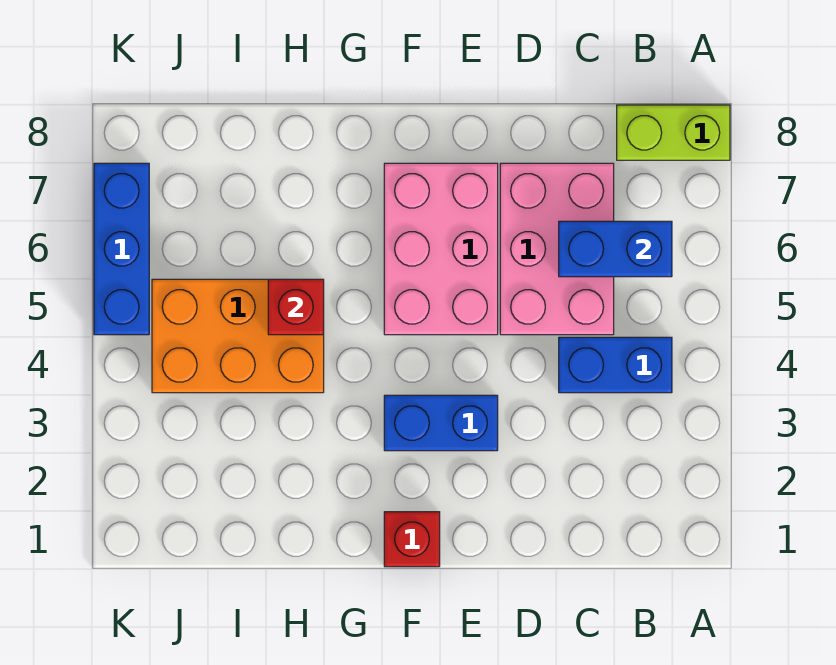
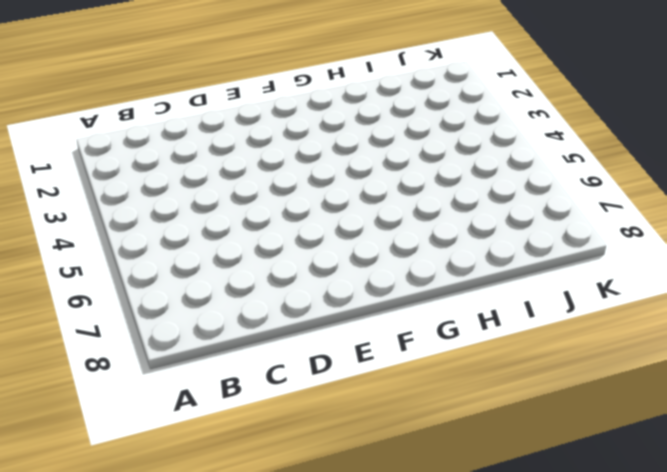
none -> lime brick A8:B8 level 1
none -> blue brick B4:C4 level 1

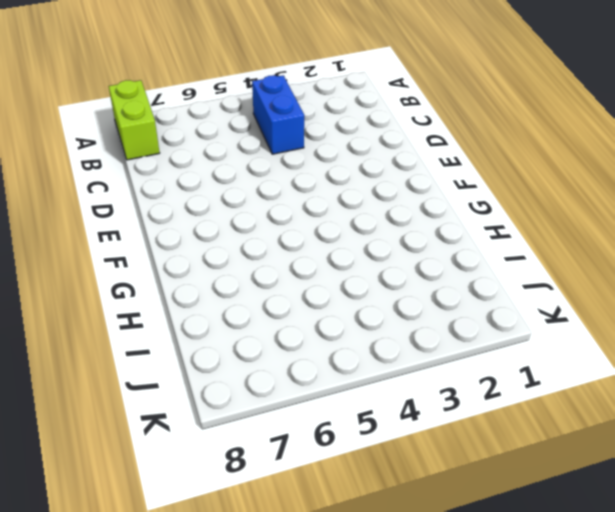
none -> pink brick C5:D7 level 1
none -> blue brick E3:F3 level 1

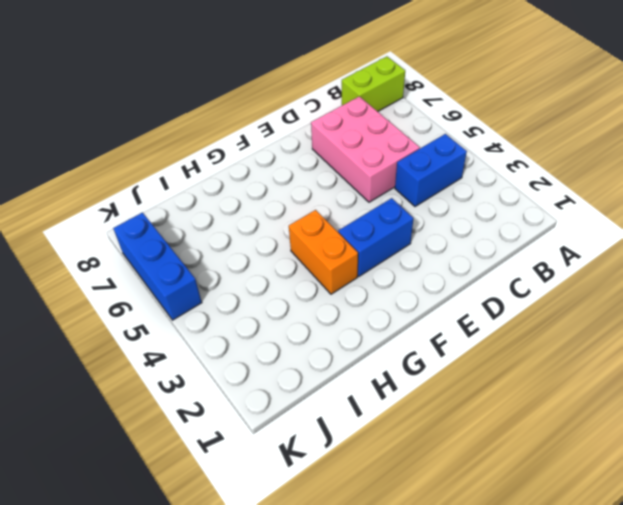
orange brick G3:G4 level 1 -> none
none -> pink brick E5:F7 level 1
none -> red brick F1 level 1

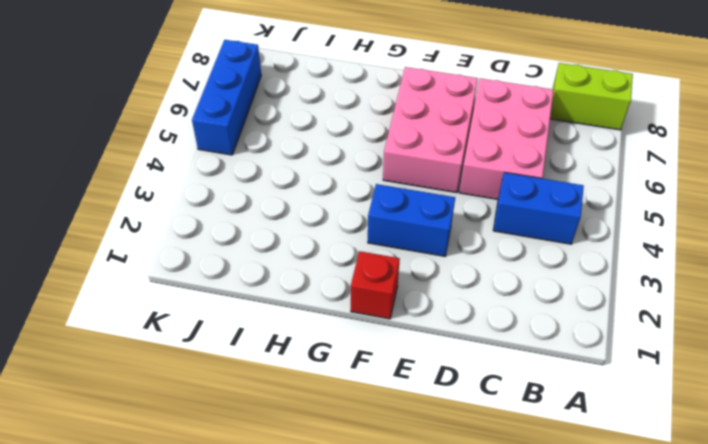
none -> orange brick H4:J5 level 1
none -> blue brick B6:C6 level 2

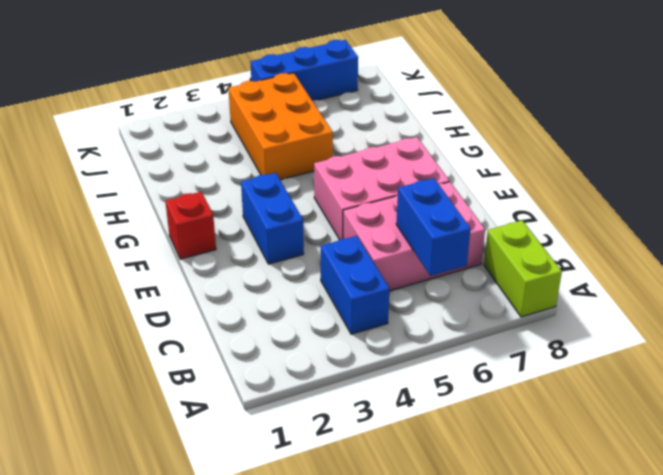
none -> red brick H5 level 2

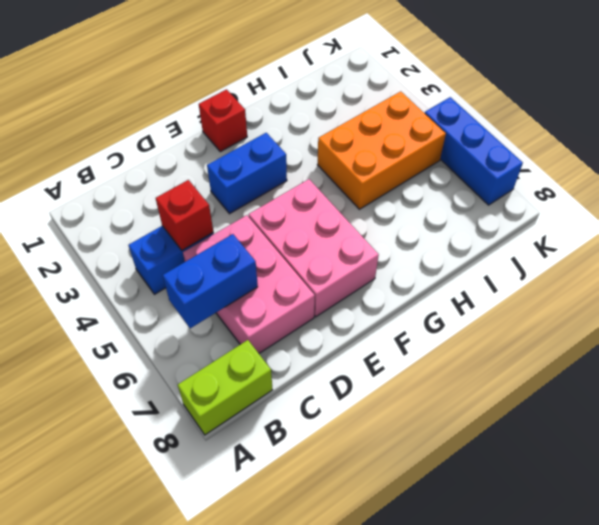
red brick C4 level 2 -> red brick H5 level 2

